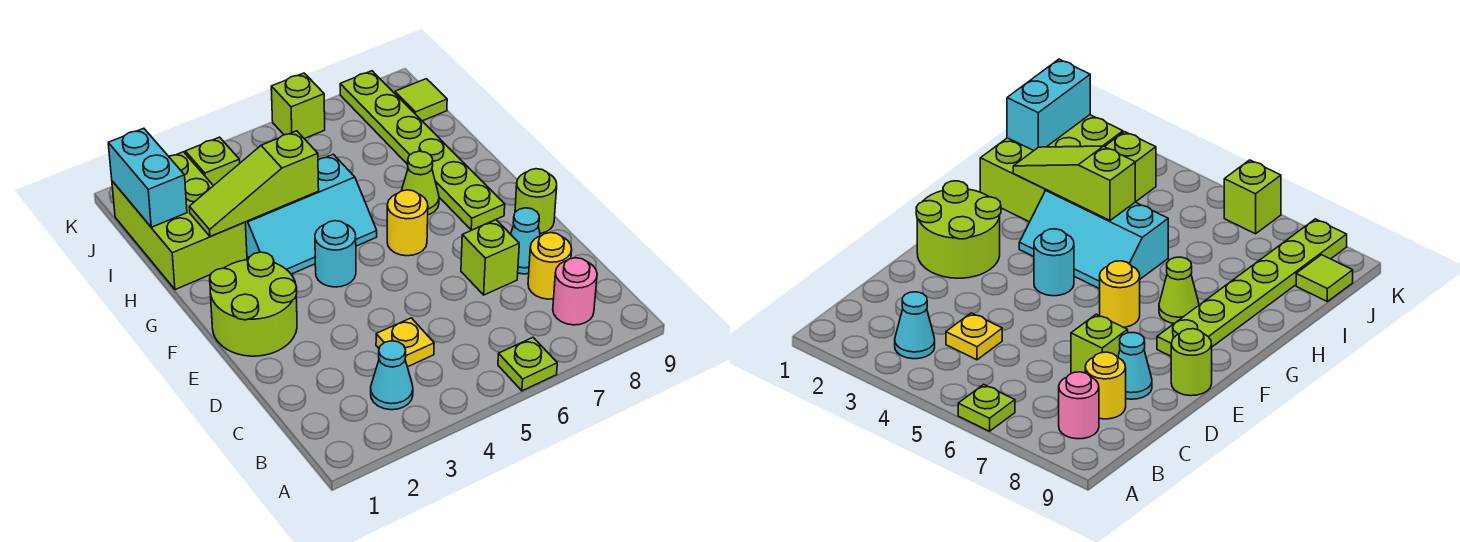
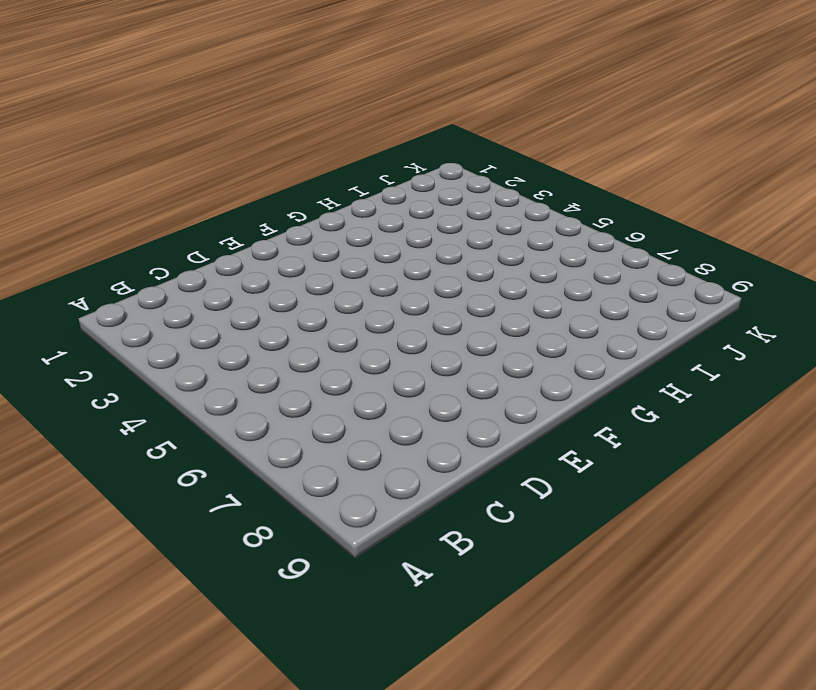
none -> lime plate A6 level 1
none -> cyan cone B3 level 1
none -> pink round brick B8 level 1

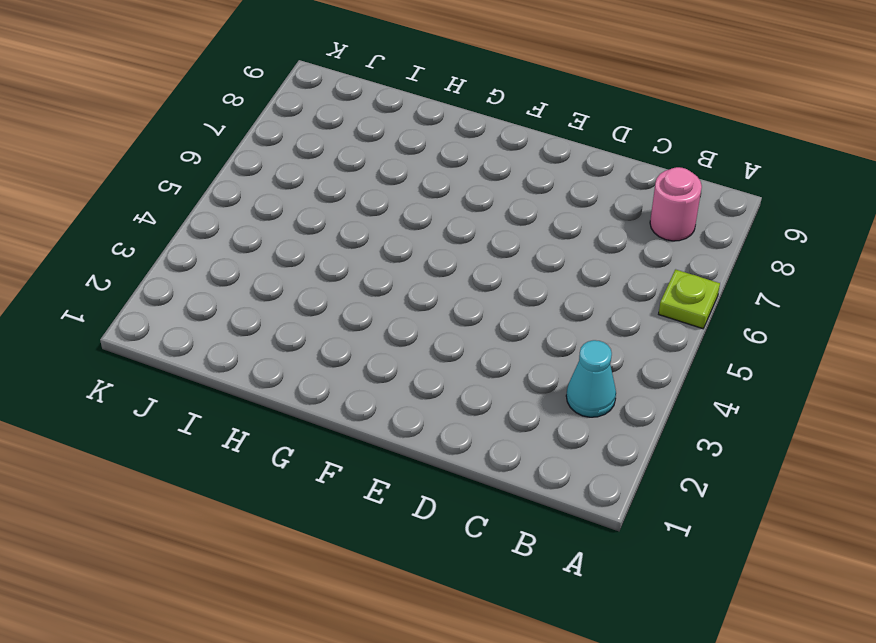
none -> yellow plate C4 level 1
none -> yellow round brick C8 level 1
none -> lime brick D7 level 1

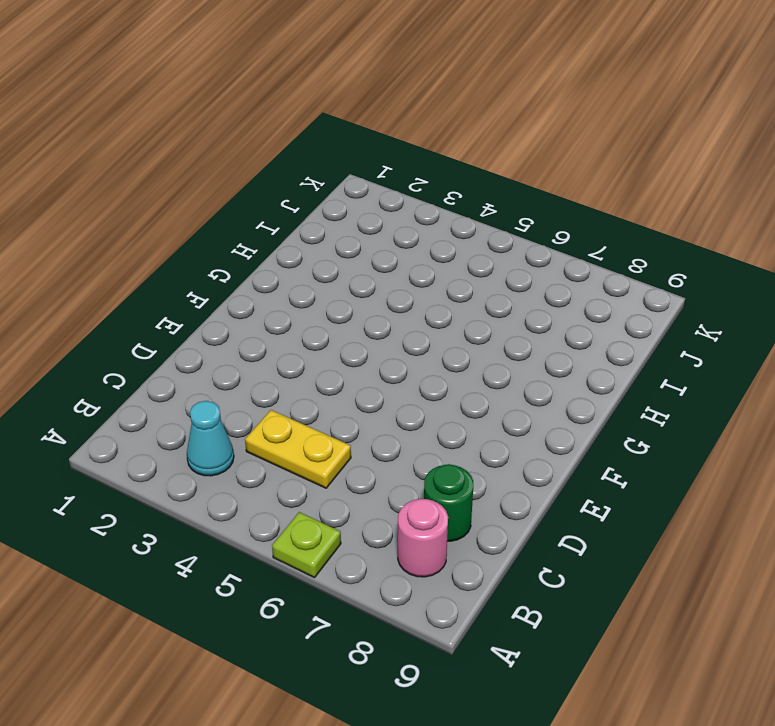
yellow plate C4:C5 level 1 -> yellow plate C4 level 1
green round brick C8 level 1 -> yellow round brick C8 level 1
none -> lime brick D7 level 1
none -> cyan cone D8 level 1
none -> lime round brick E1:F2 level 1

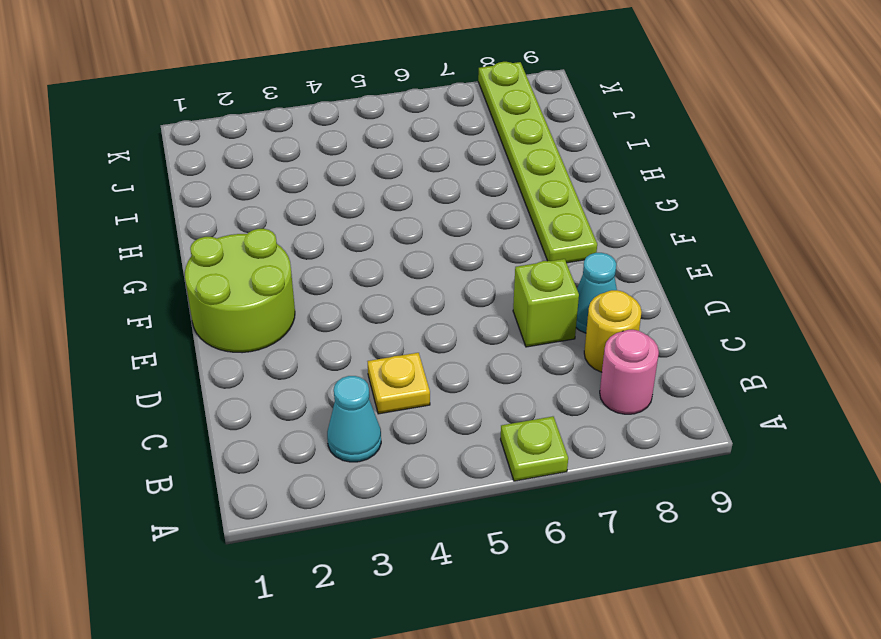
none -> lime round brick E9 level 1
none -> cyan round brick F4 level 1
none -> yellow round brick F6 level 1

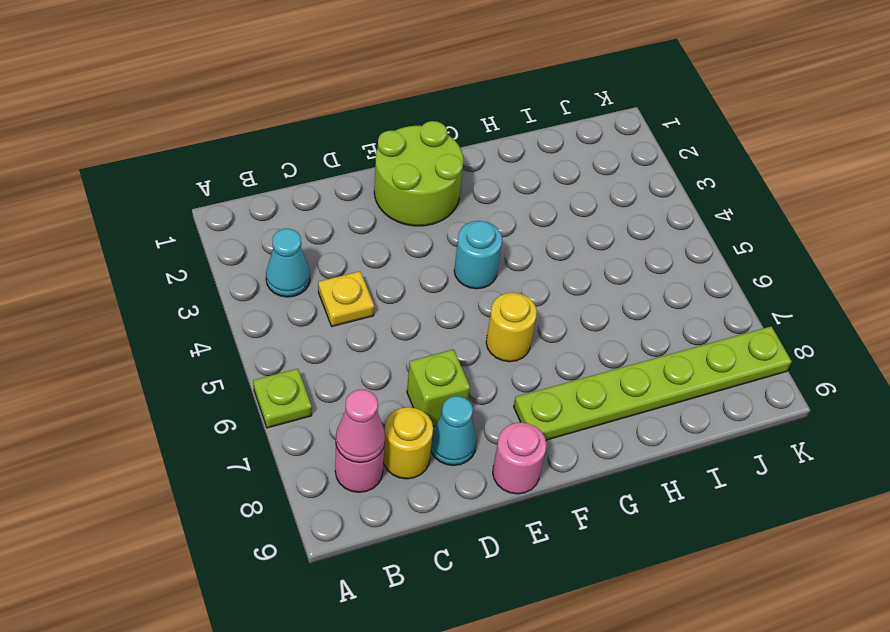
pink cone B8 level 2 -> none
pink round brick E9 level 1 -> lime round brick E9 level 1
none -> cyan slope G3:H5 level 1 top H
none -> lime cone G7 level 1
none -> lime brick H1:J2 level 1

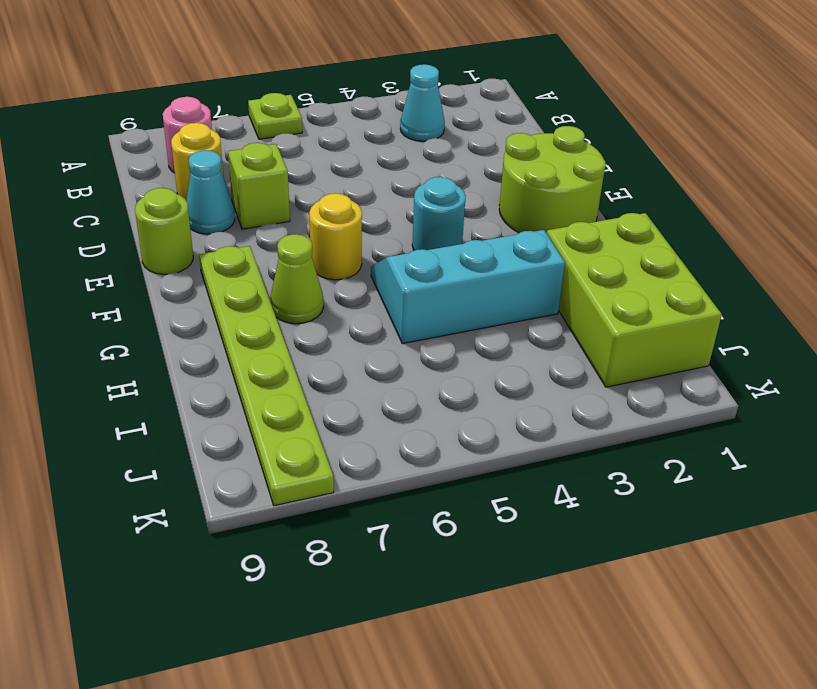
none -> yellow plate C4 level 1
none -> lime brick J3 level 1
none -> lime tile J9 level 1

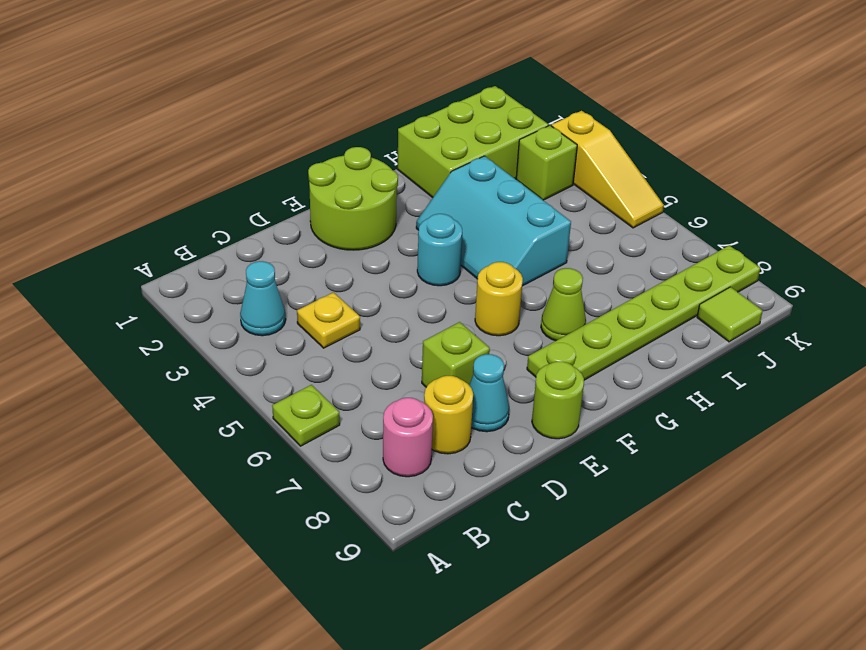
yellow slope K3:K5 level 1 top 3 -> none
none -> lime brick K6 level 1
none -> lime slope H2:H4 level 2 top 4
none -> cyan brick I1:J1 level 2

